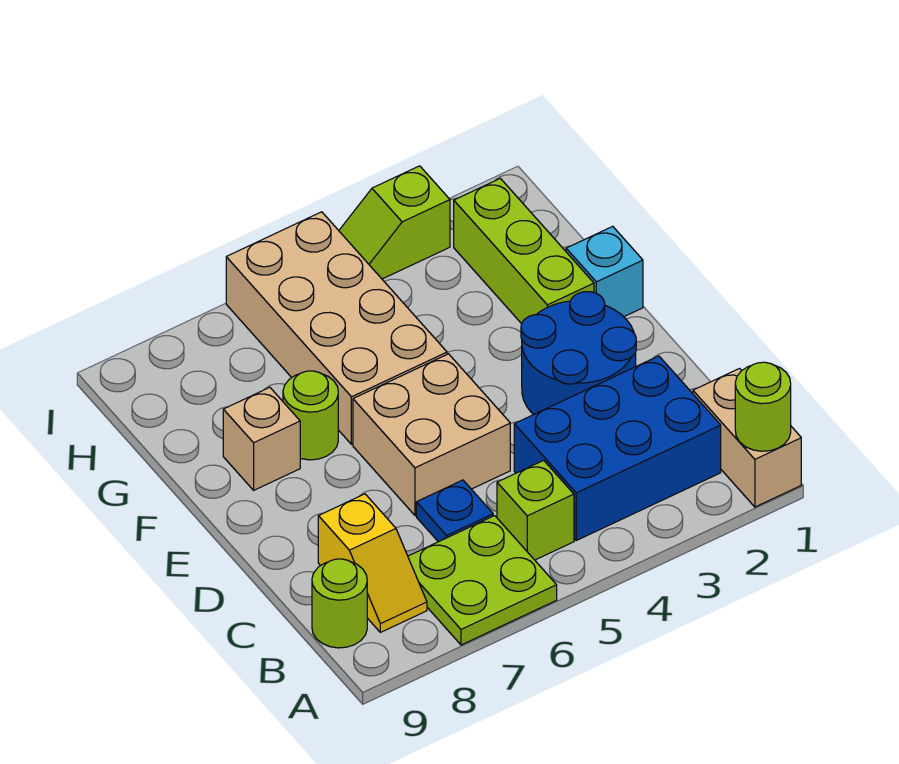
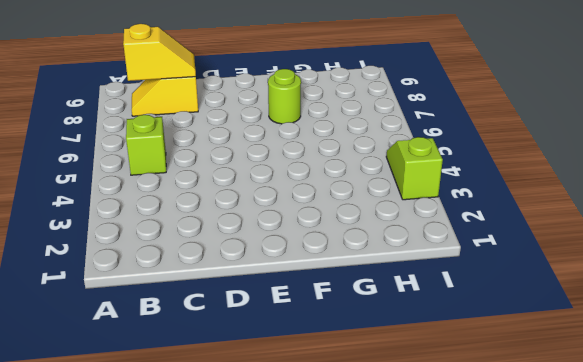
yellow slope B8:C8 level 2 top B -> none
none -> tan brick A1:B1 level 1
none -> lime plate A6:B7 level 1
none -> blue brick B2:C4 level 1

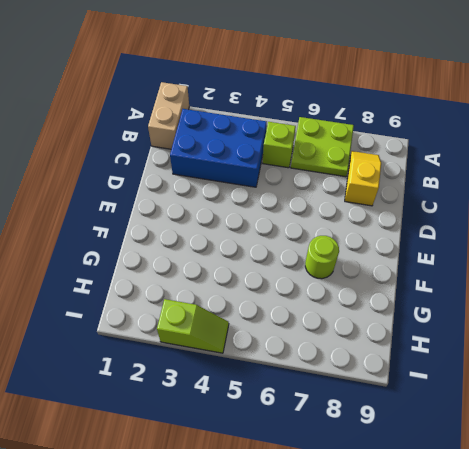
none -> lime round brick B9 level 1
none -> blue plate C6 level 1
none -> blue round brick D2:E3 level 1

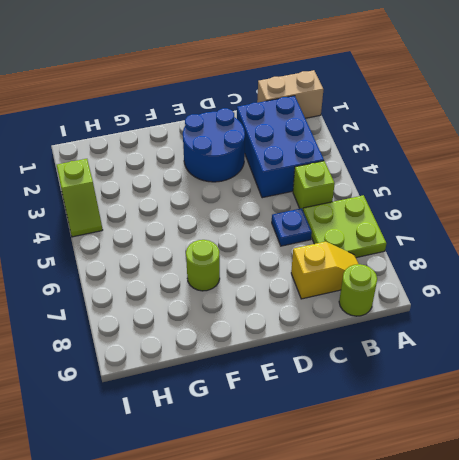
none -> tan brick D5:E6 level 1
none -> cyan brick F1 level 1
none -> lime brick F2:H2 level 1

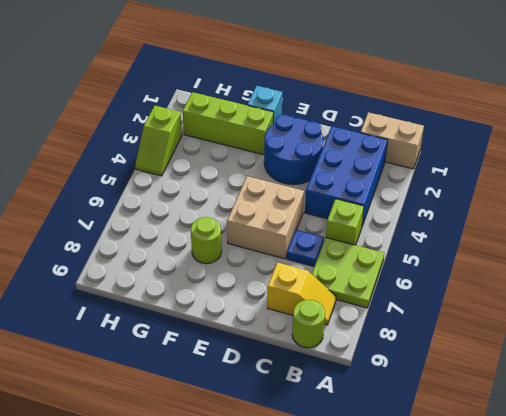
none -> tan brick F5:I6 level 1
none -> tan brick F8 level 1
none -> lime round brick A1 level 2

